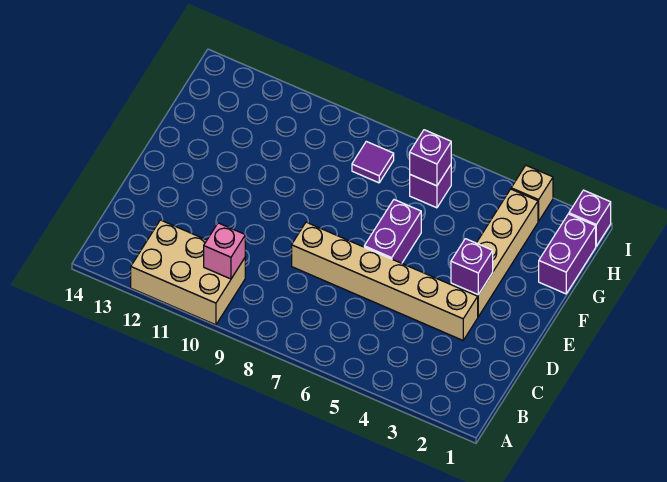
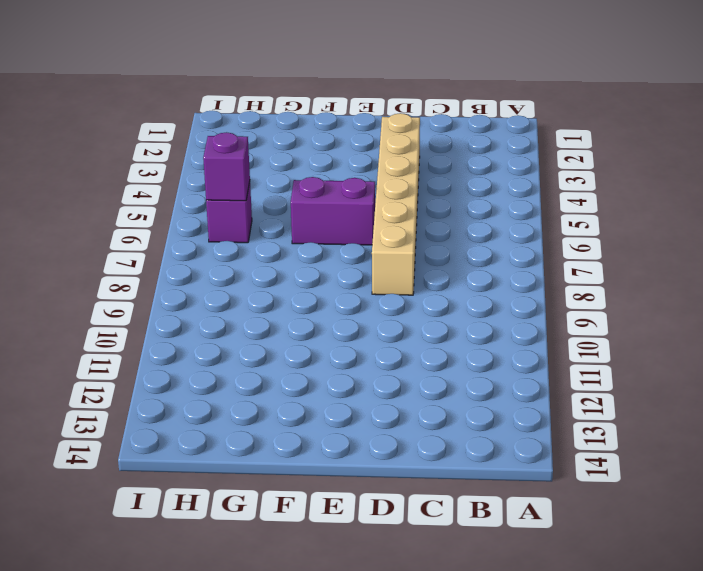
none -> tan brick A10:B12 level 1
none -> tan brick E3:H3 level 1
none -> purple brick G1:H1 level 1

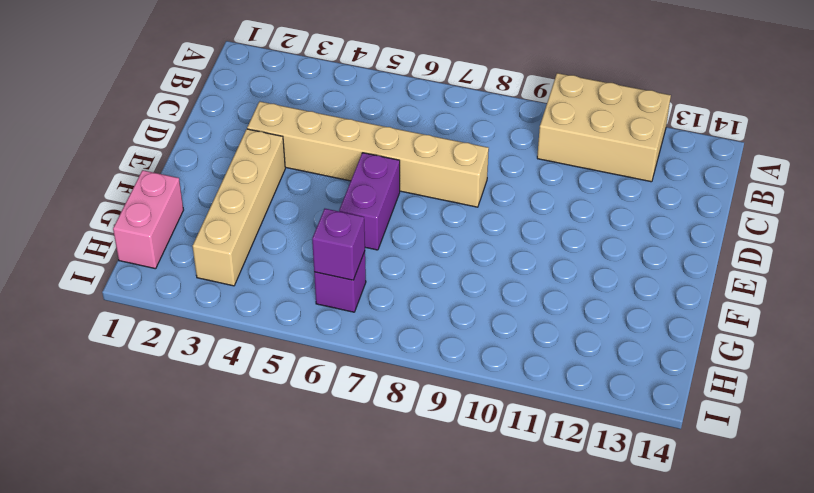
pink brick G1:H1 level 1 -> purple brick G1:H1 level 1
none -> purple tile H8 level 1
none -> purple brick I1 level 1
none -> tan brick I3 level 1

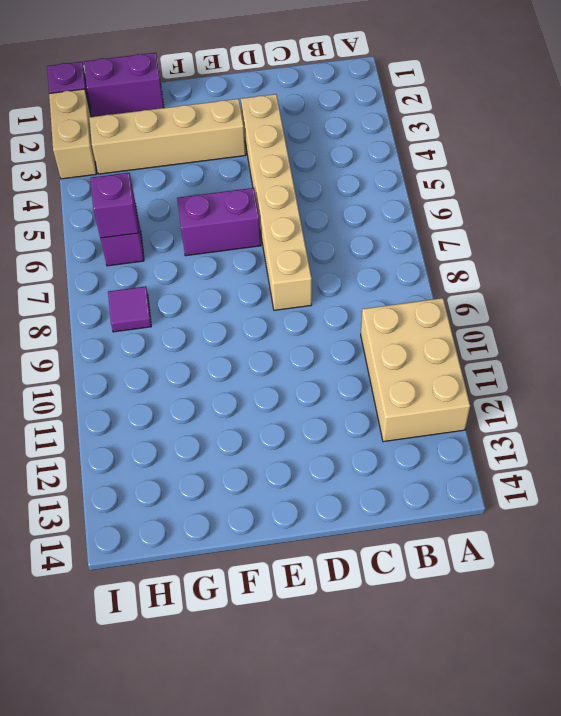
tan brick I2:I3 level 1 -> tan brick I3 level 1
none -> pink brick B10 level 2
none -> purple brick E3 level 2

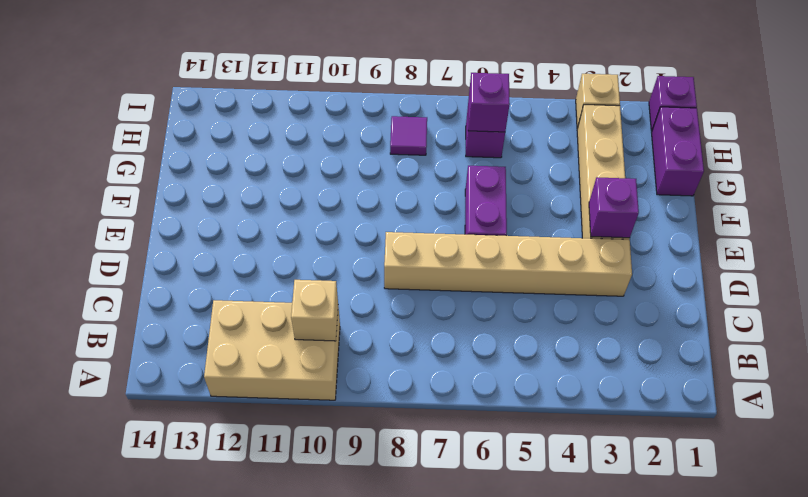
tan brick B10 level 2 -> pink brick B10 level 2

